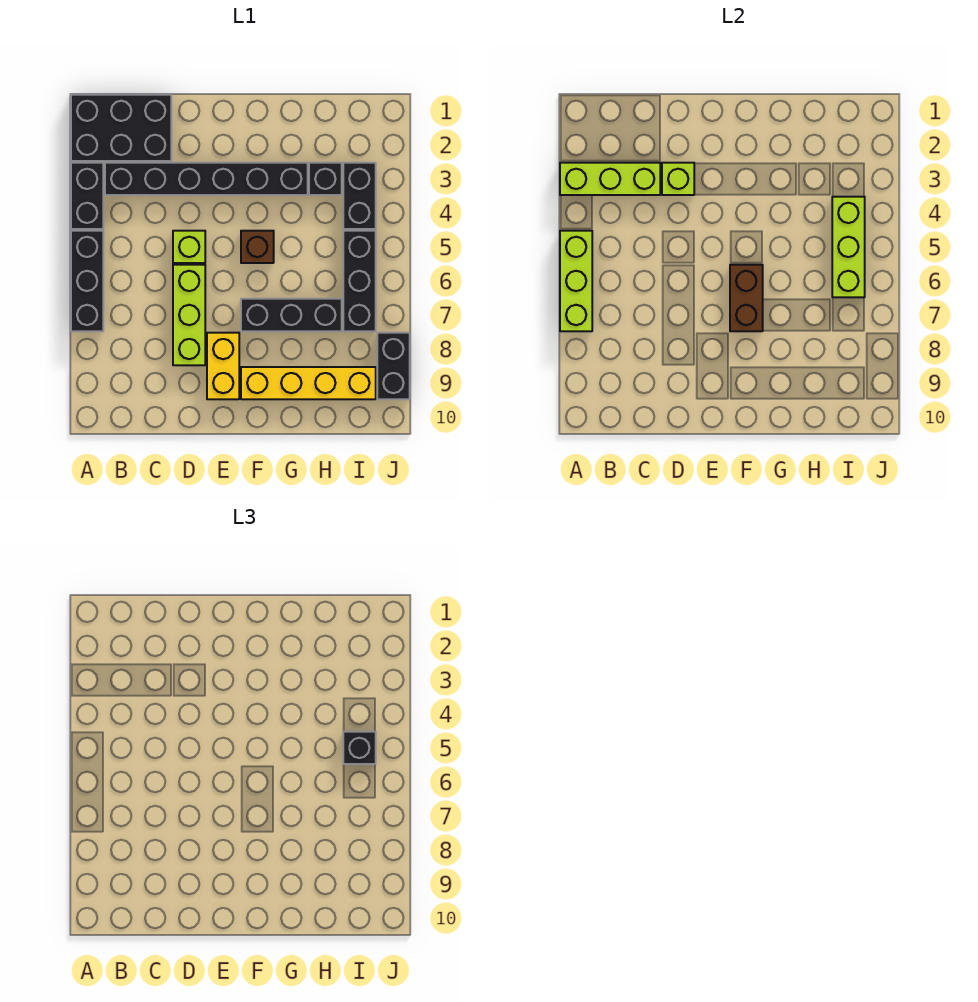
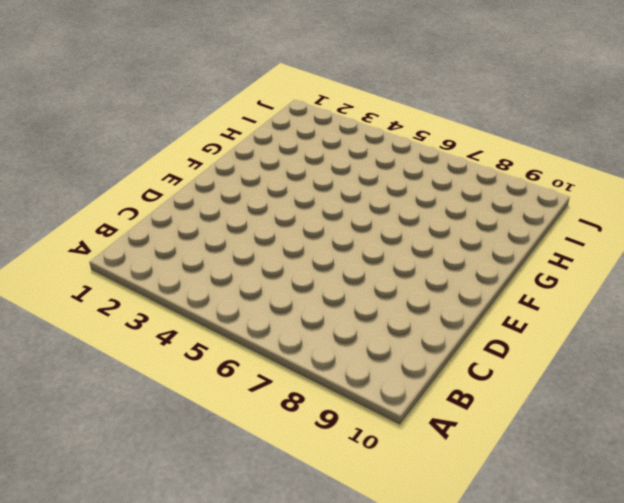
none -> black brick A1:C2 level 1
none -> black brick A3:A4 level 1
none -> black brick A5:A7 level 1

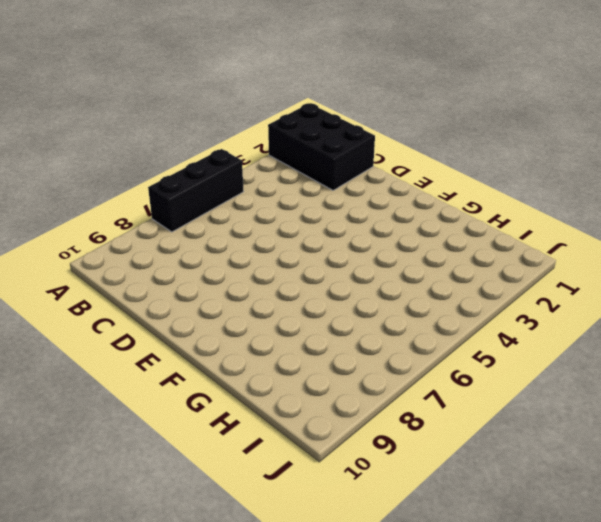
none -> black brick A3:A4 level 1
none -> black brick B3:G3 level 1
none -> lime brick D5 level 1

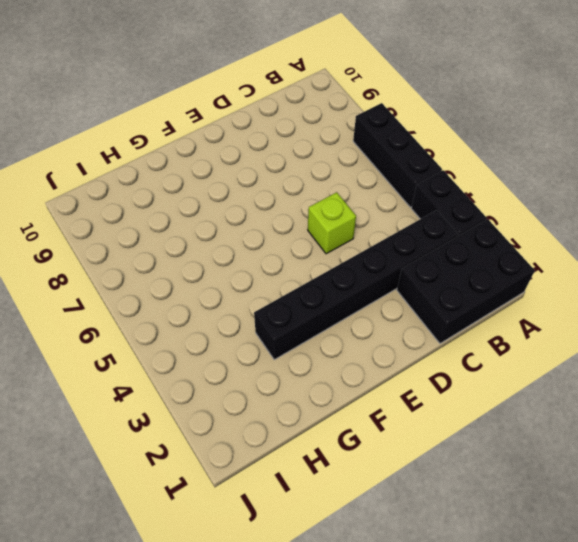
none -> lime brick D6:D8 level 1
none -> yellow brick E8:E9 level 1
none -> brown brick F5 level 1

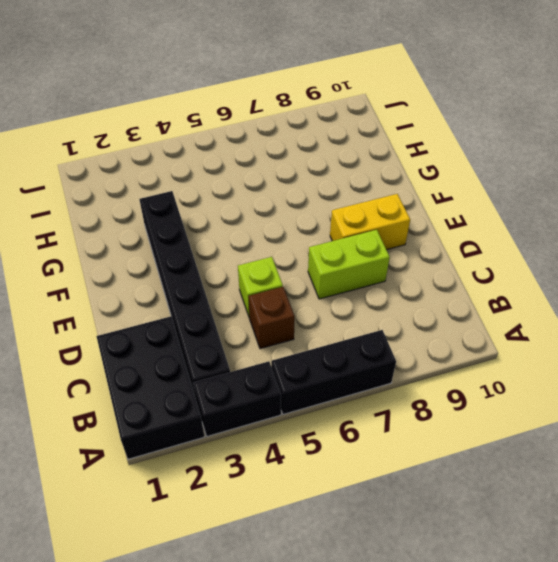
brown brick C5 level 1 -> brown brick F5 level 1
lime brick D7:D8 level 1 -> lime brick D6:D8 level 1
none -> black brick F7:H7 level 1
none -> yellow brick F9:I9 level 1
none -> black brick H3 level 1

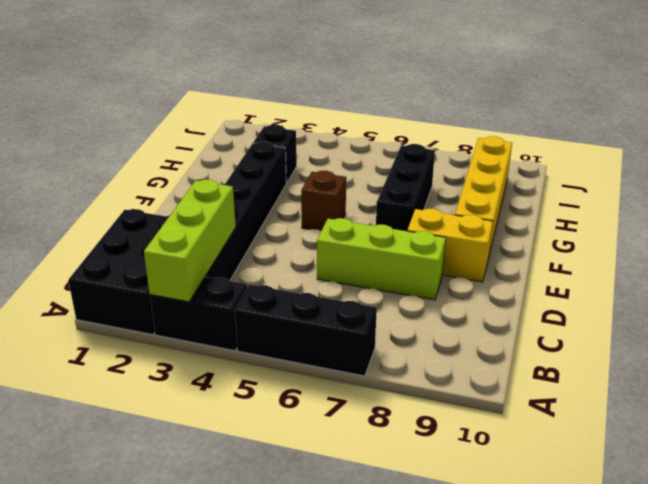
none -> lime brick D5 level 1
none -> black brick I3:I4 level 1
none -> black brick I5:I7 level 1

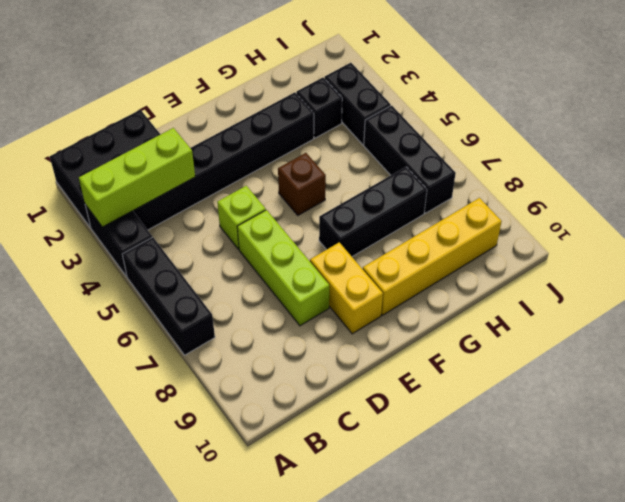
none -> black brick J8:J9 level 1
none -> lime brick A5:A7 level 2
none -> lime brick D3 level 2

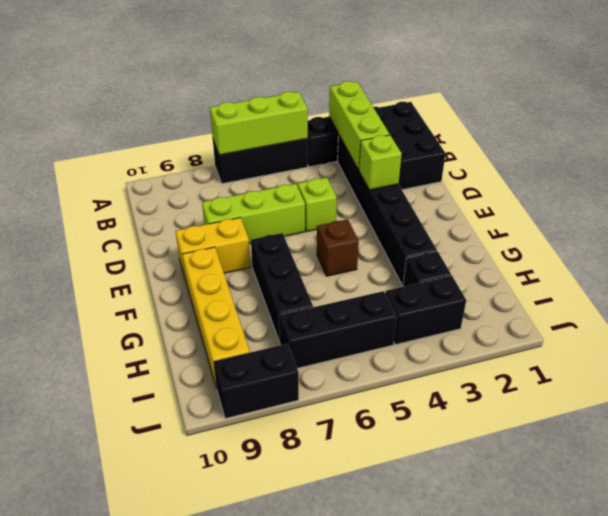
none -> brown brick F6:F7 level 2
none -> lime brick I4:I6 level 2
none -> black brick I5 level 3

